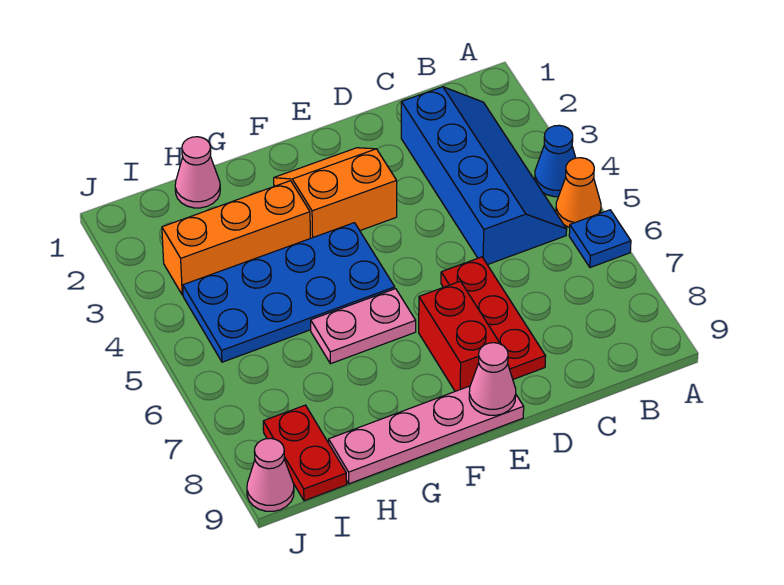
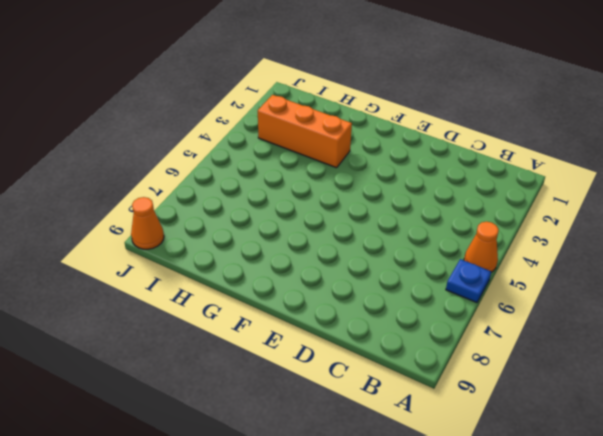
orange cone J9 level 1 -> pink cone J9 level 1
none -> blue cone A4 level 1
none -> blue slope B2:C5 level 1 top C
none -> red plate D6:D8 level 1

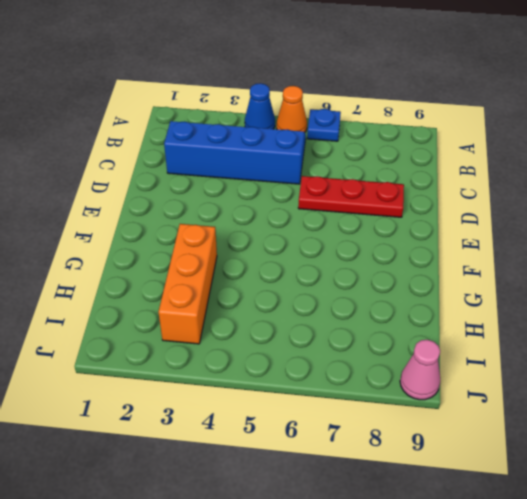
none -> orange slope E2:F3 level 1 top 3
none -> red brick E7:E8 level 1
none -> pink plate E9:H9 level 1

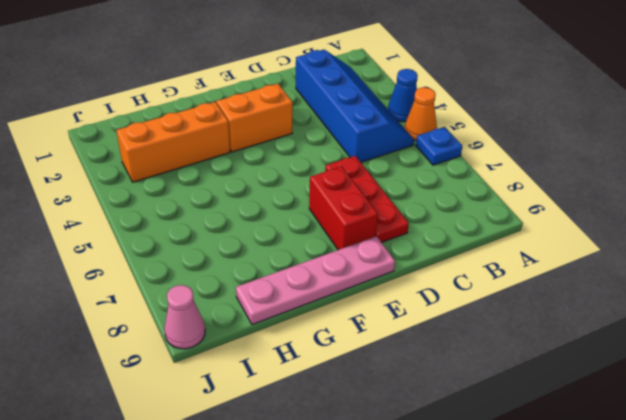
none -> blue plate F4:I5 level 1
none -> pink plate F6:G6 level 1
none -> pink cone H1 level 1

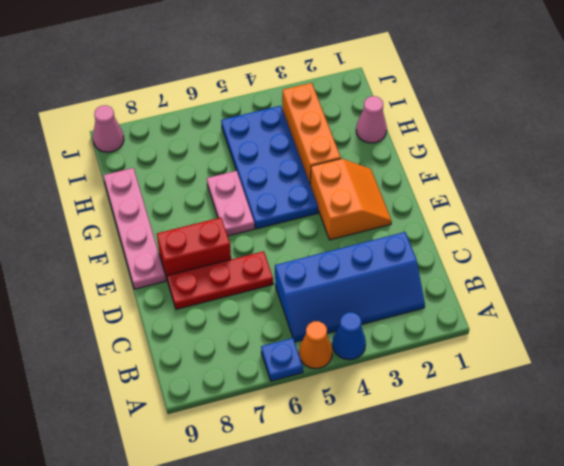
none -> red plate I8:I9 level 1
none -> pink cone E9 level 2

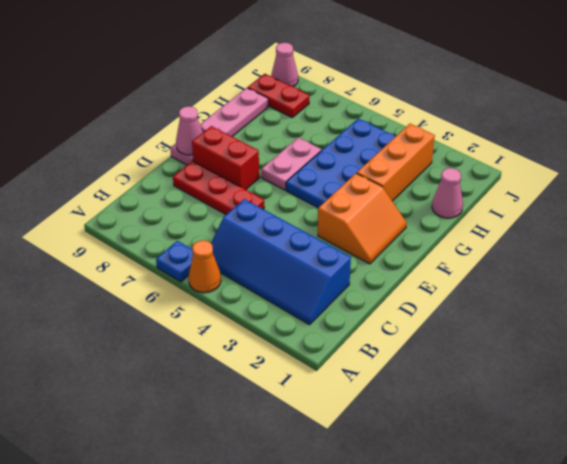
none -> blue cone A4 level 1

